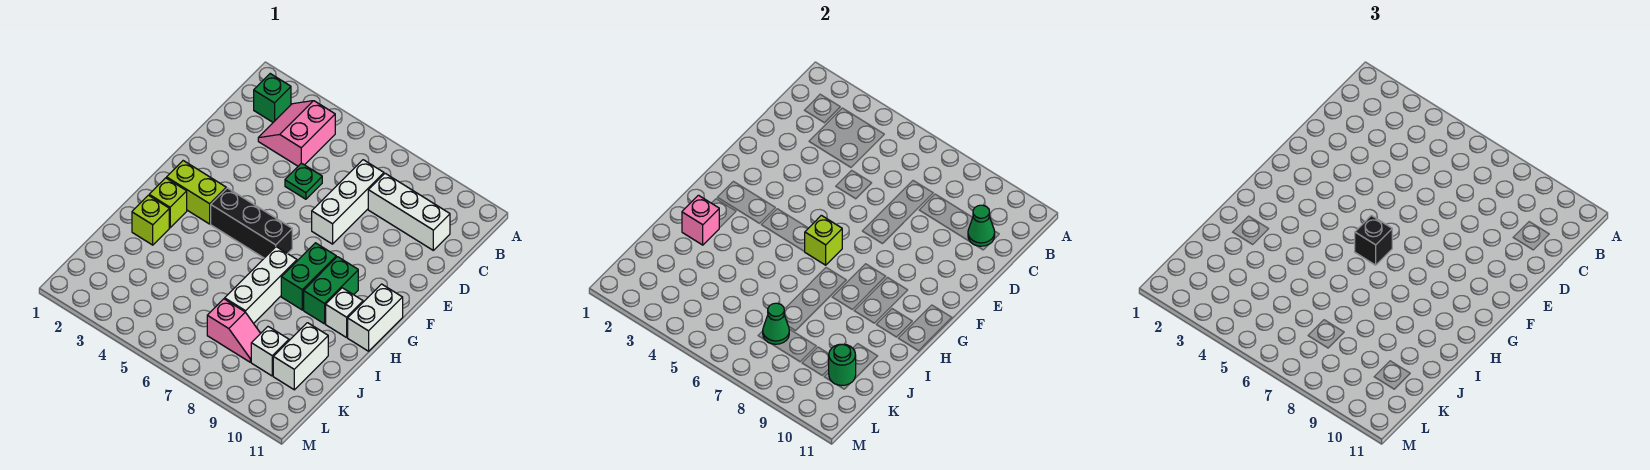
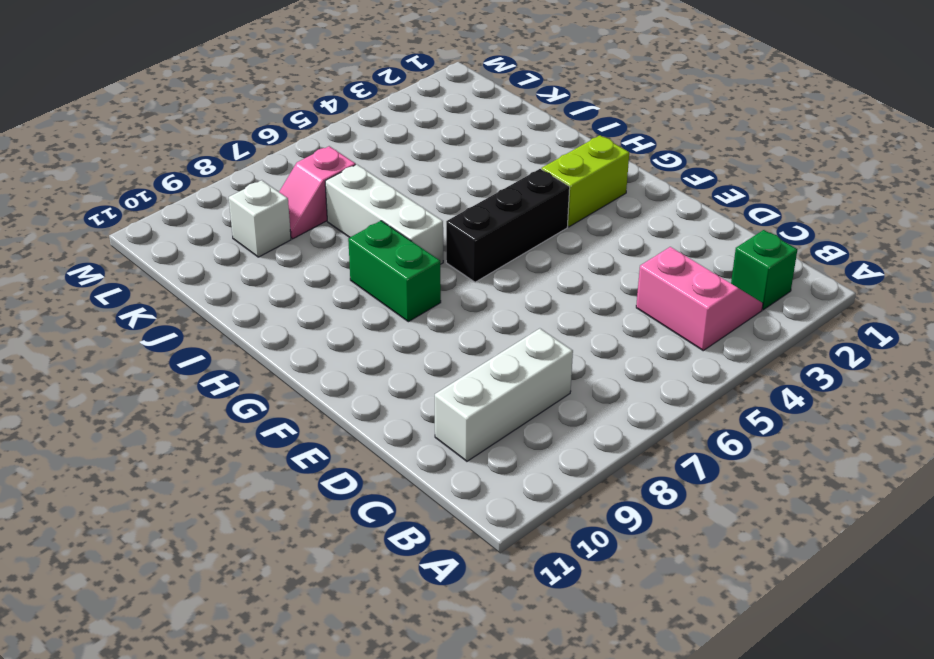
none -> white brick C7:E7 level 1
none -> green plate D5 level 1
none -> green brick G9:H9 level 1

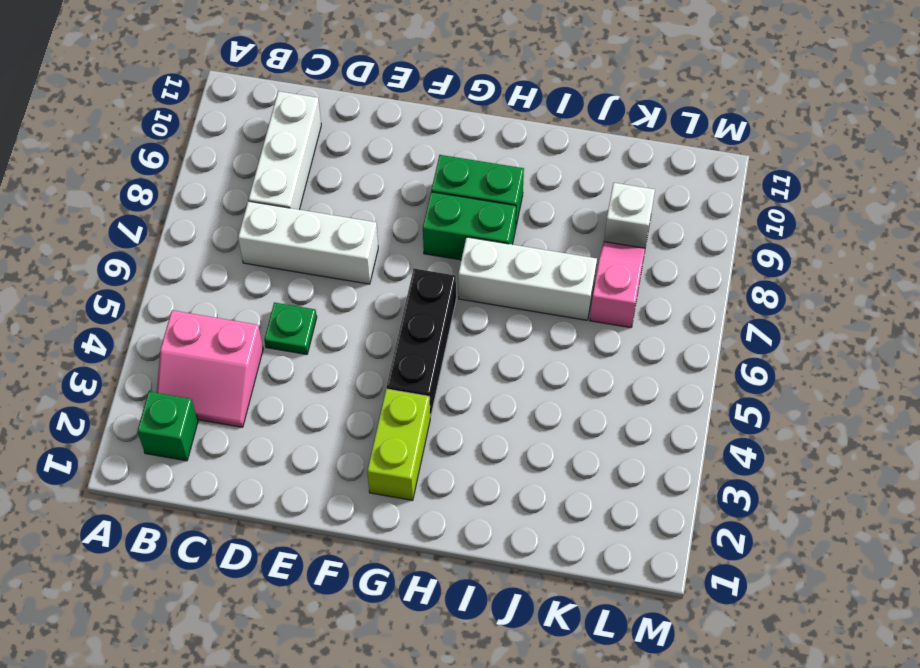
none -> white brick G11:H11 level 1
none -> lime brick H2 level 1
none -> white brick H10 level 1

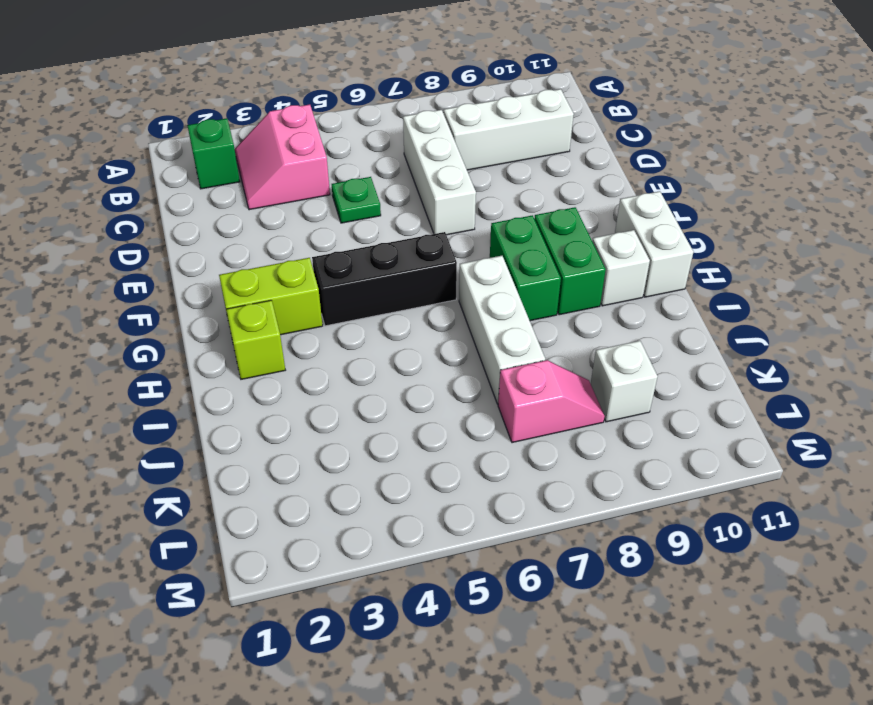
none -> lime brick I2 level 1
none -> white brick J10:K10 level 1
none -> green cone C10 level 2

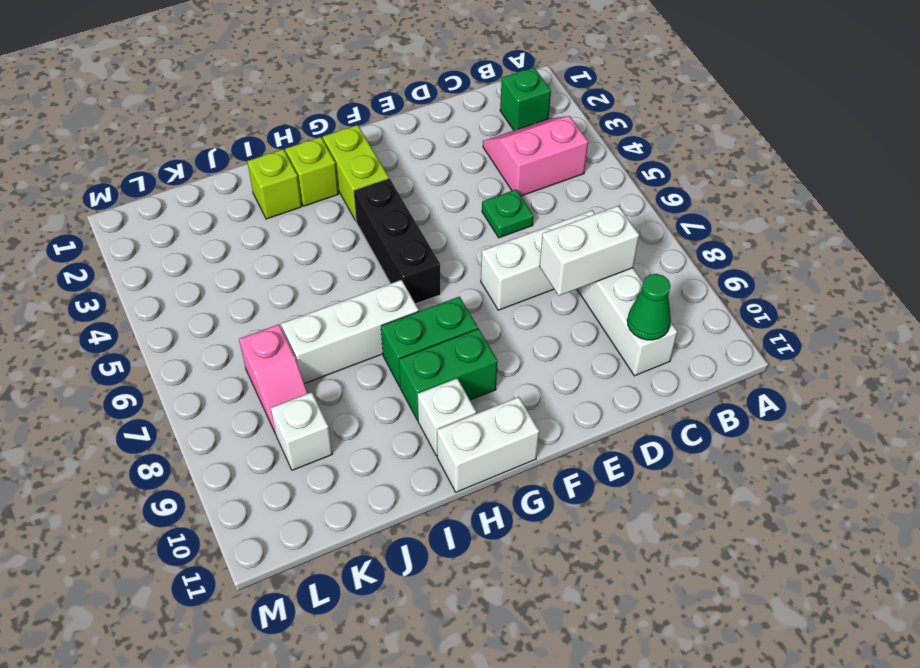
white brick C8:D8 level 2 -> white brick J10:K10 level 1
none -> lime brick G6 level 2
none -> pink brick I2 level 2
none -> green cone K7 level 2

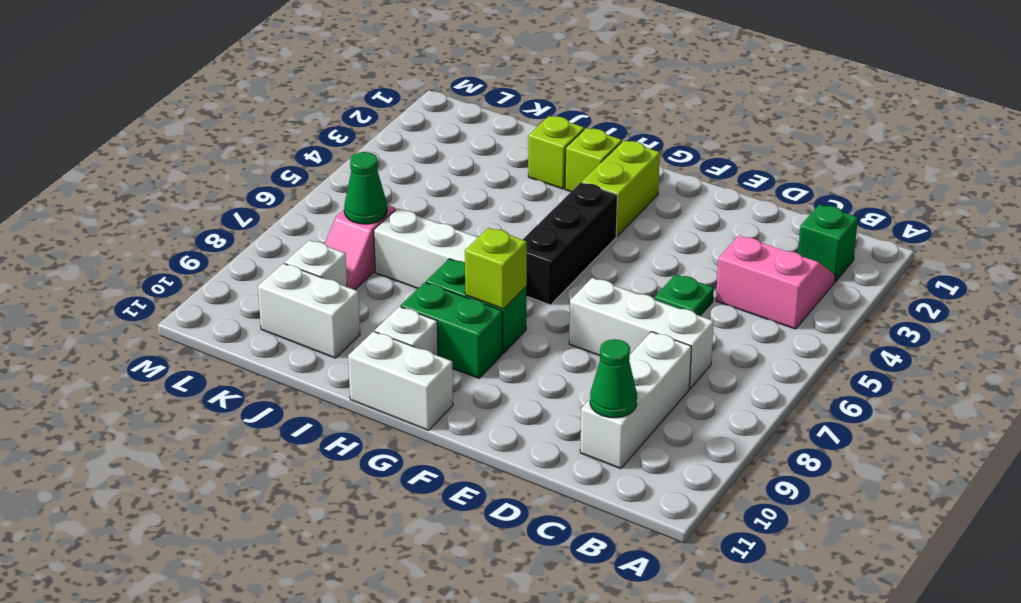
lime brick G8 level 2 -> lime brick G6 level 2
none -> pink brick I2 level 2
none -> green round brick K10 level 2
none -> black brick G6 level 3

